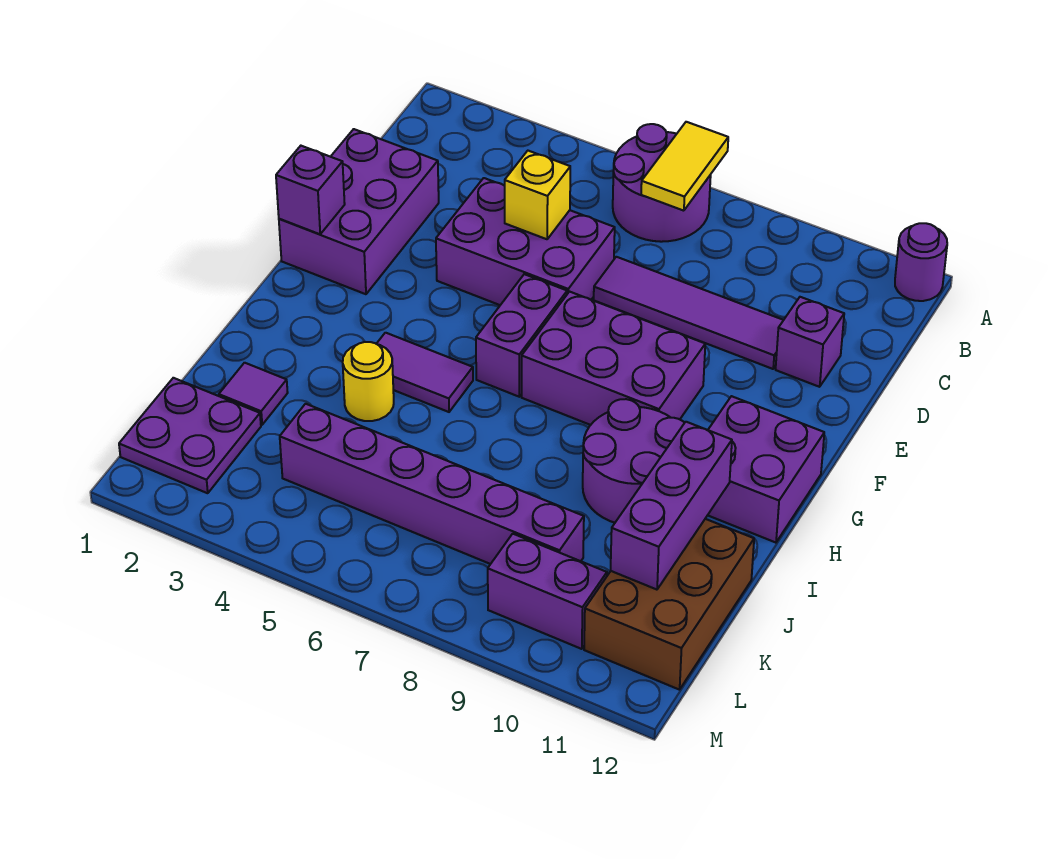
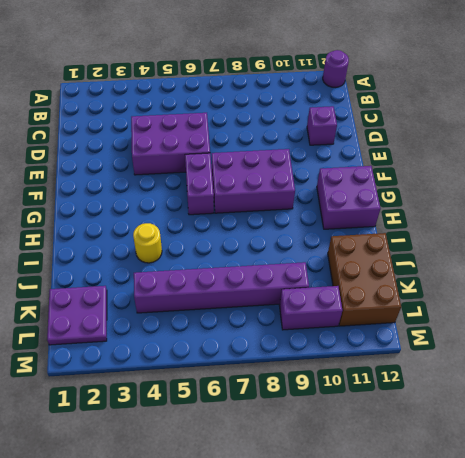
none -> purple round brick A6:B7 level 1
none -> purple brick D1:F2 level 1
none -> purple tile D7:D10 level 1

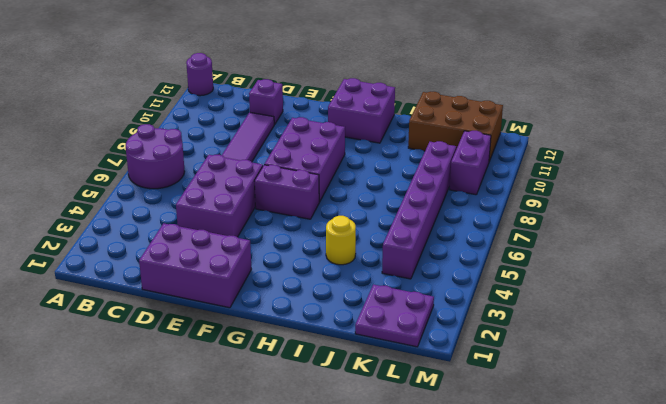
none -> purple tile H4:H5 level 1
none -> purple round brick H9:I10 level 1
none -> purple tile J2 level 1

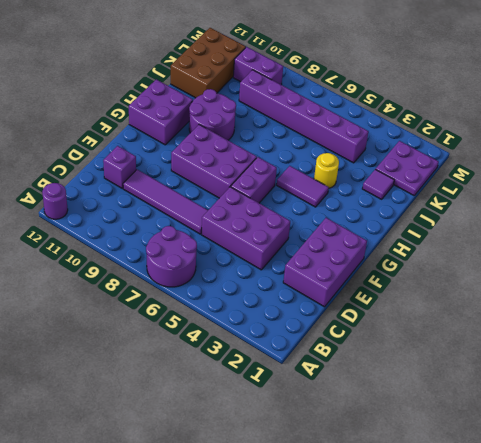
none -> yellow tile A7:B7 level 2
none -> yellow brick D5 level 2
none -> purple brick F1 level 2

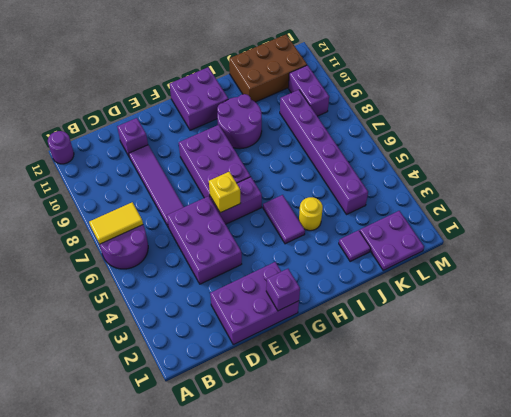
yellow brick F6 level 2 -> yellow brick D5 level 2
none -> purple brick I11:K11 level 2

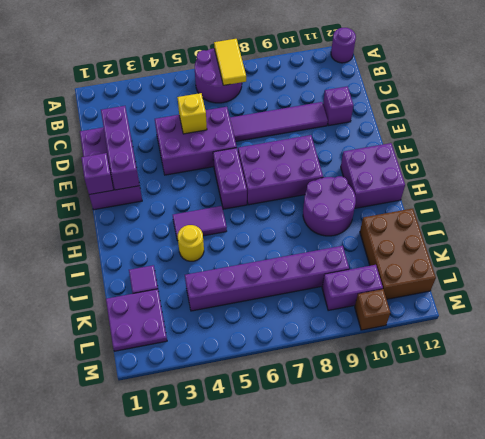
purple brick D2:F2 level 2 -> purple brick I11:K11 level 2
brown brick M10 level 1 -> none

